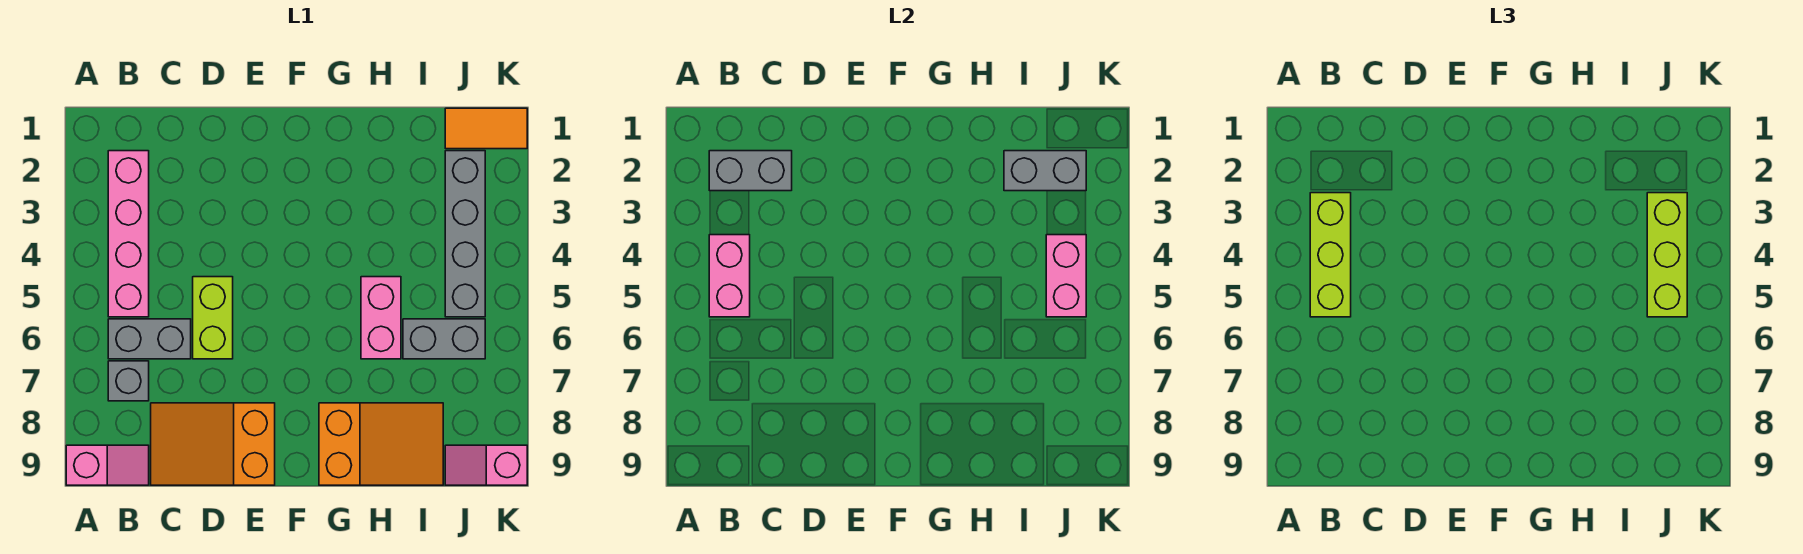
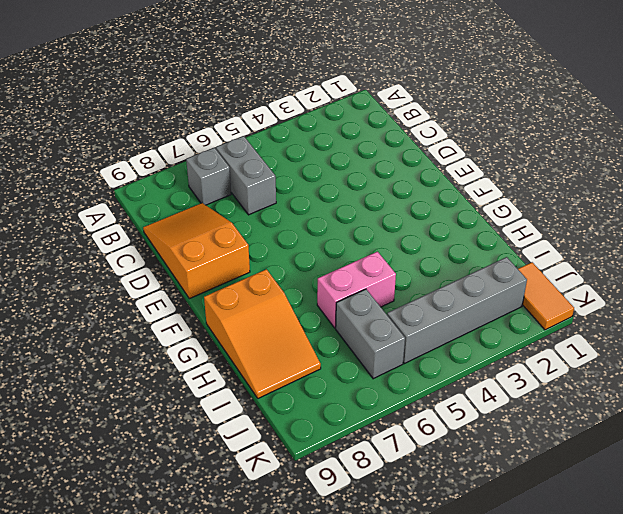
none -> pink slope A9:B9 level 1 top A
none -> pink brick B2:B5 level 1
none -> lime brick D5:D6 level 1

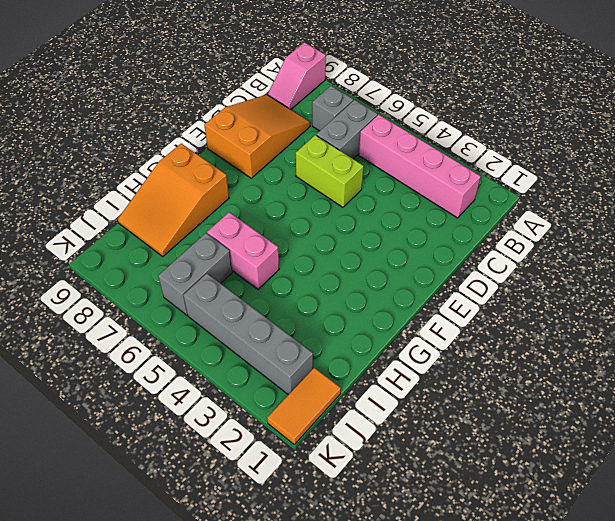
none -> pink slope J9:K9 level 1 top K
none -> grey brick B2:C2 level 2
none -> pink brick B4:B5 level 2

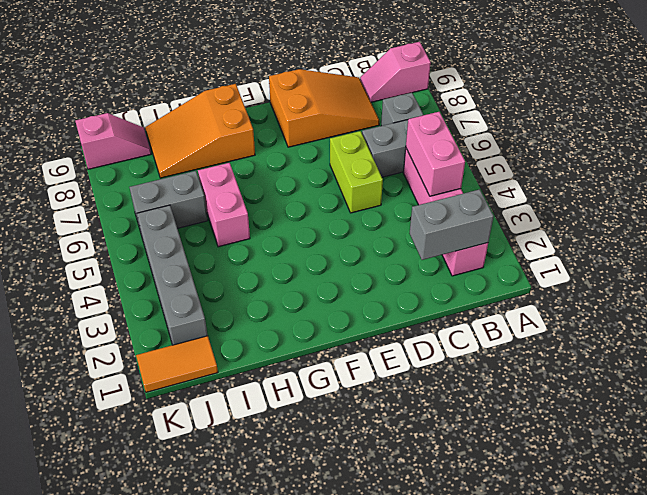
none -> grey brick I2:J2 level 2
none -> pink brick J4:J5 level 2
none -> lime brick B3:B5 level 3

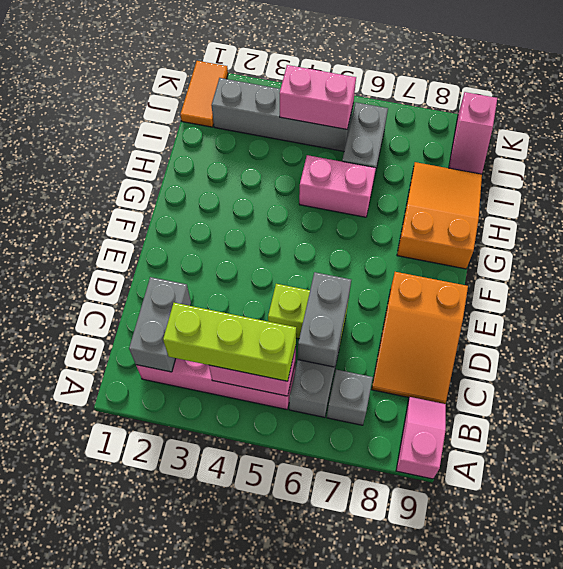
grey brick C6:D6 level 2 -> grey brick I2:J2 level 2
none -> lime brick J3:J5 level 3

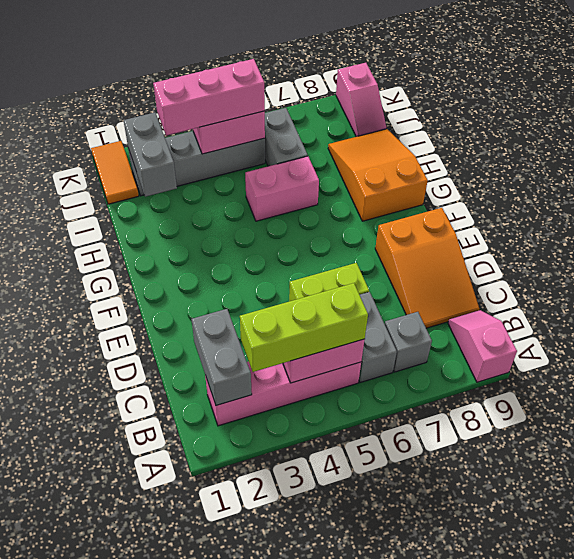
pink brick J3:J5 level 3 -> lime brick J3:J5 level 3

